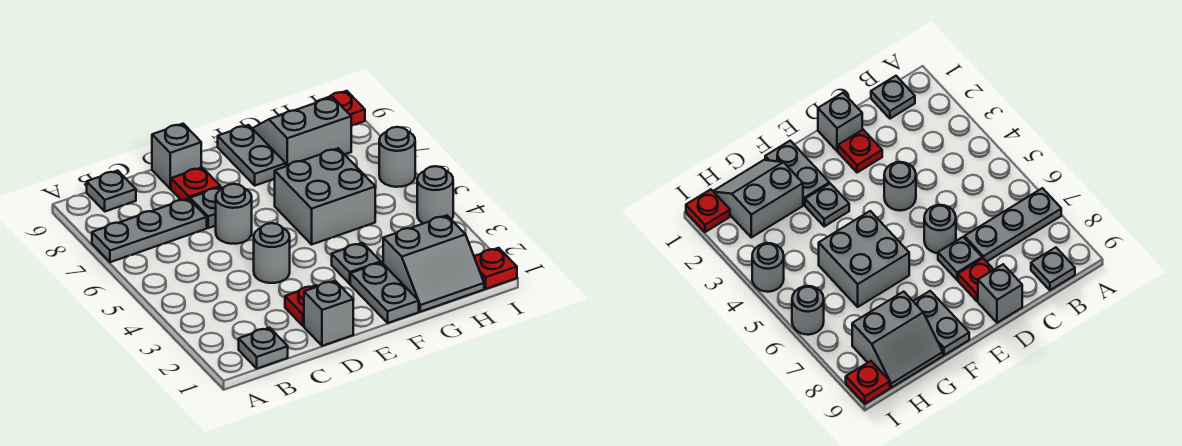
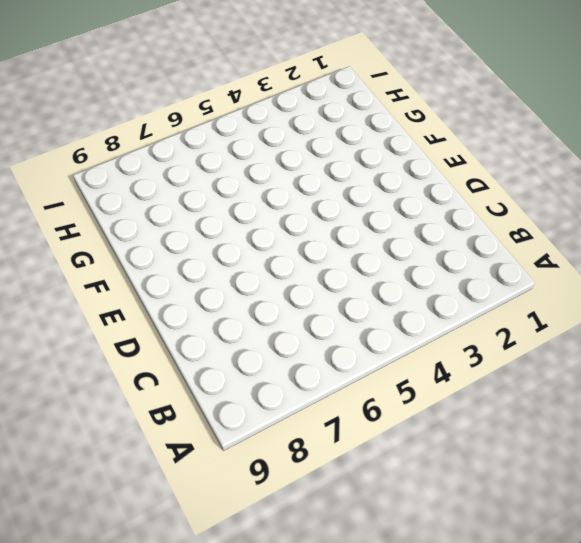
none -> grey plate A7:C7 level 1
none -> grey plate B1 level 1
none -> grey plate B9 level 1

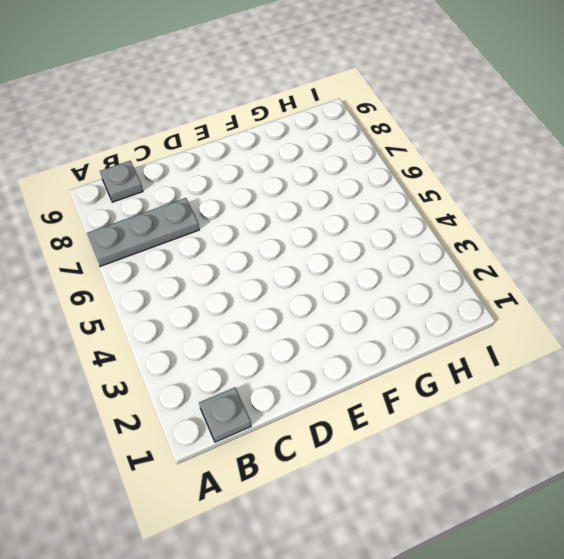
none -> grey brick D1 level 1
none -> red plate D2 level 1
none -> grey round brick D4 level 1

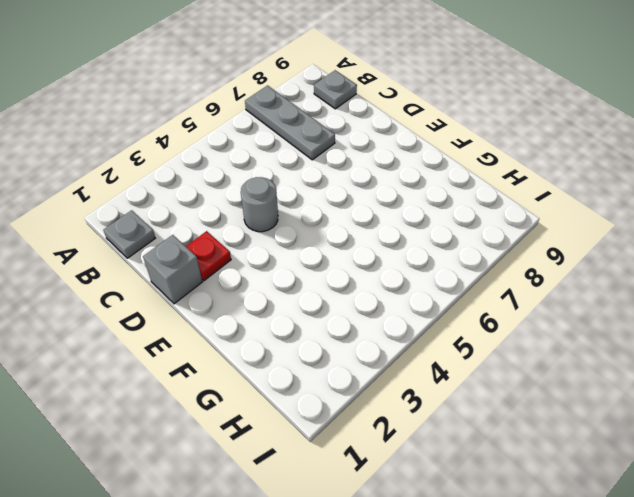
none -> grey round brick D6 level 1
none -> grey plate D7 level 1
none -> red plate D8 level 1

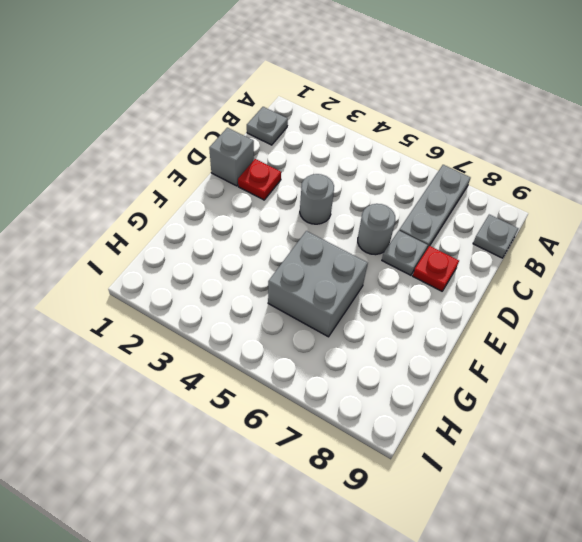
none -> grey brick D9 level 1
none -> grey plate F1:F2 level 1
none -> grey plate F3 level 1

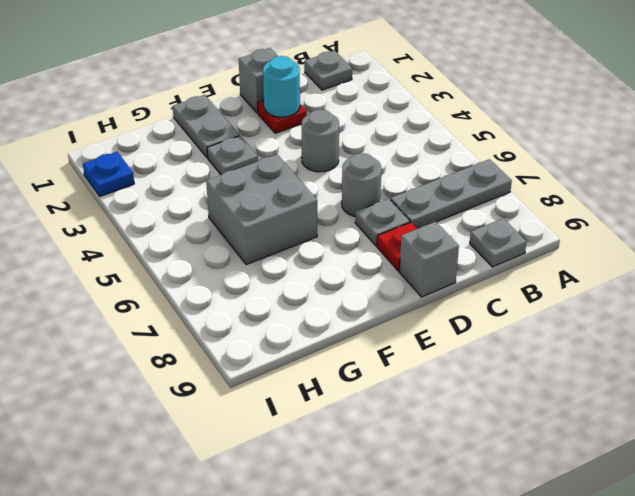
cyan round brick D2 level 2 -> none
blue plate I2 level 1 -> none
none -> grey plate F8:F9 level 1
none -> grey slope G1:H2 level 1 top 2
none -> grey slope G8:H9 level 1 top 8

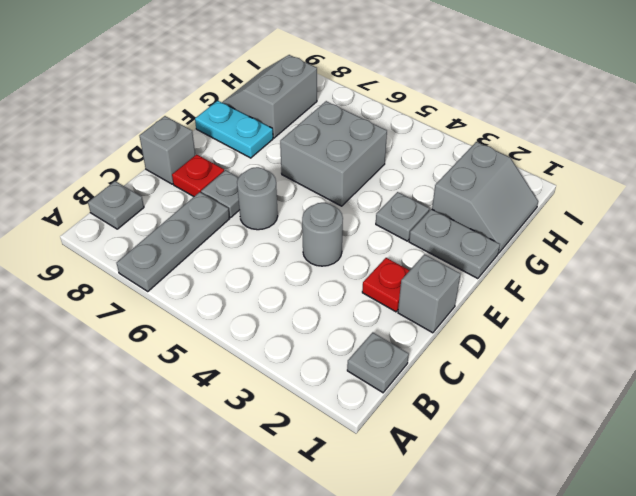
cyan plate F8:F9 level 1 -> grey plate F8:F9 level 1
none -> red plate I1 level 1
none -> grey round brick I4 level 1
none -> grey round brick I6 level 1

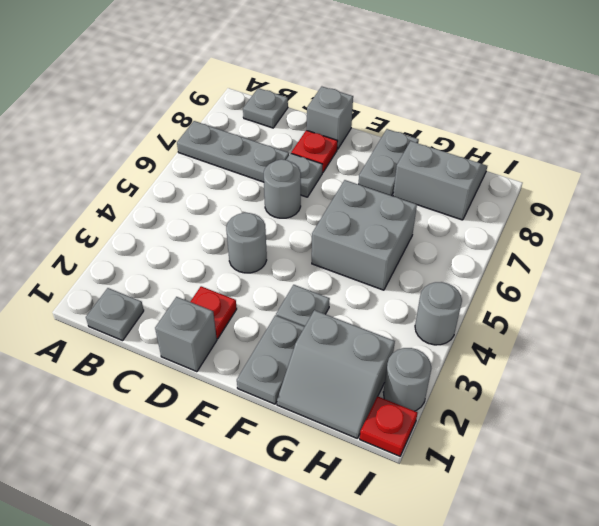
grey round brick I2 level 1 -> grey round brick I6 level 1
none -> red plate I9 level 1

